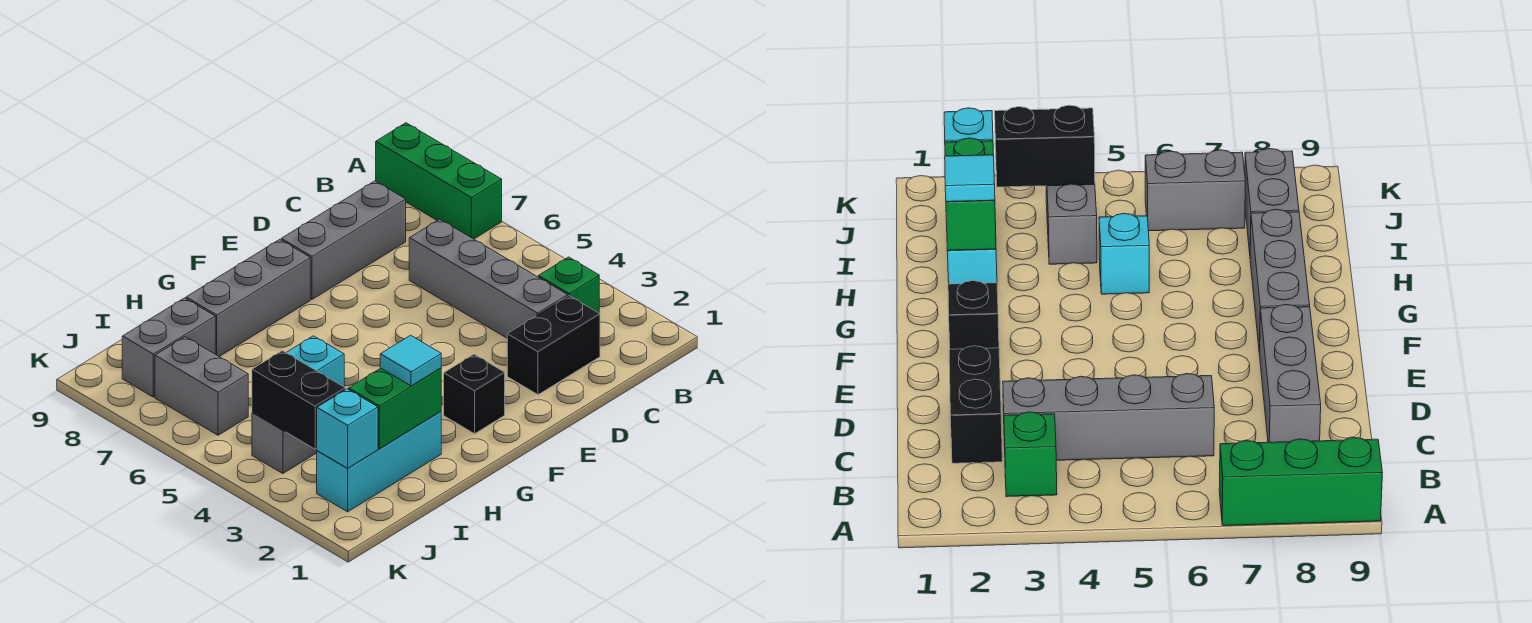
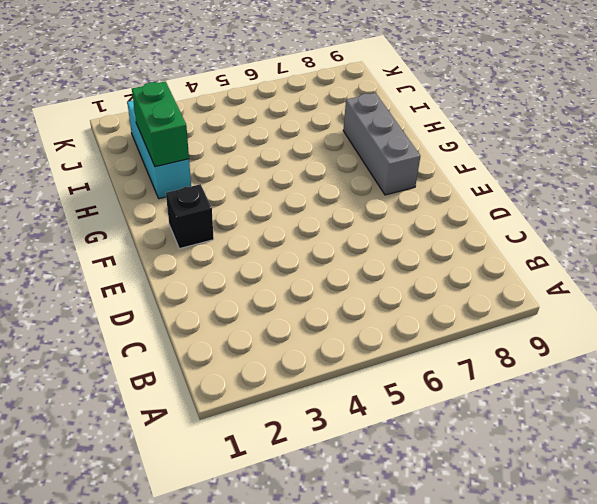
none -> green brick A7:A9 level 1
none -> green brick B3 level 1
none -> black brick C2:D2 level 1

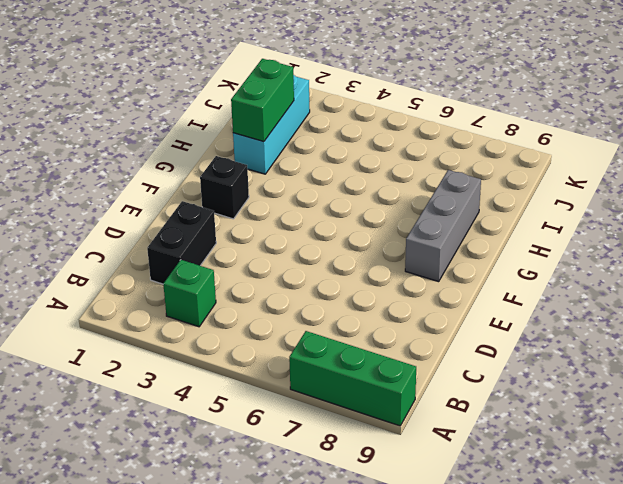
none -> grey brick C3:C6 level 1
none -> grey brick C8:E8 level 1
none -> cyan brick H5 level 1

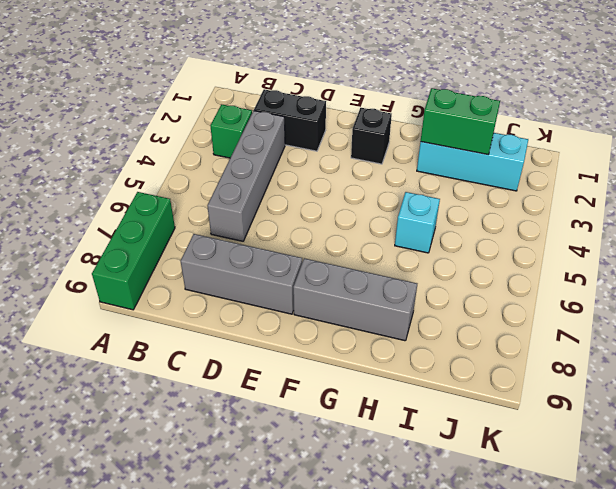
none -> grey brick I4:J4 level 1
none -> grey brick I8:J8 level 1
none -> grey brick J6:J7 level 1

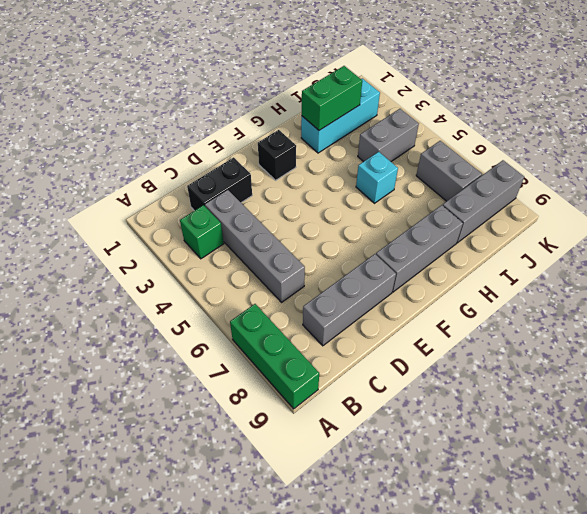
grey brick I8:K8 level 1 -> grey brick I8:J8 level 1
none -> cyan brick J2 level 2
none -> black brick J3:J4 level 2
none -> cyan tile H2 level 3

